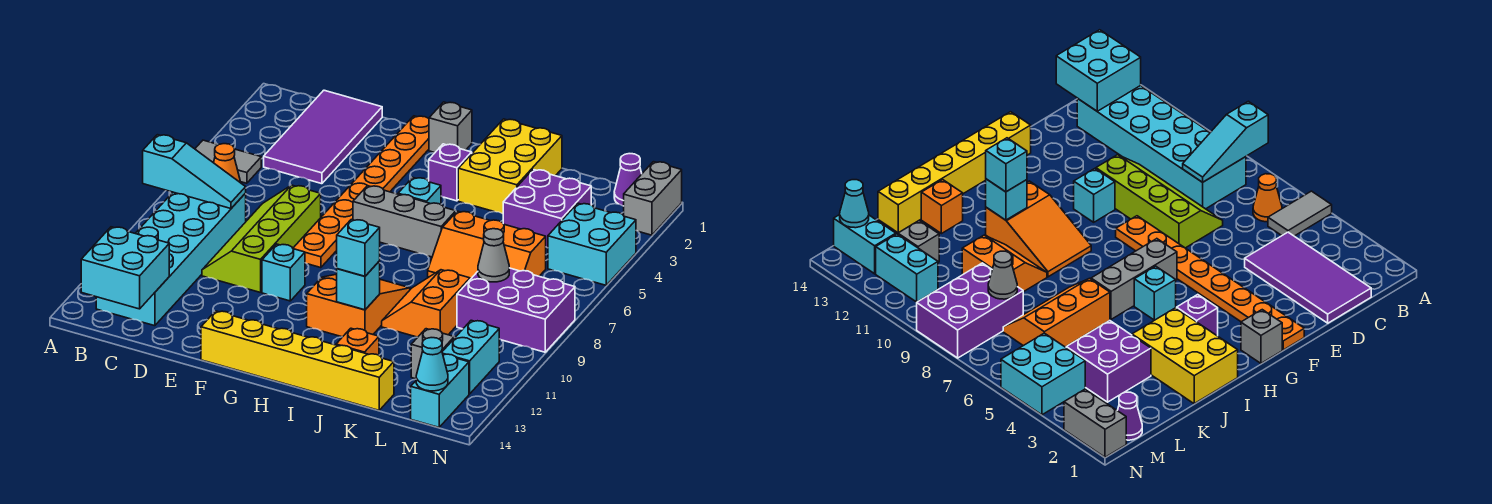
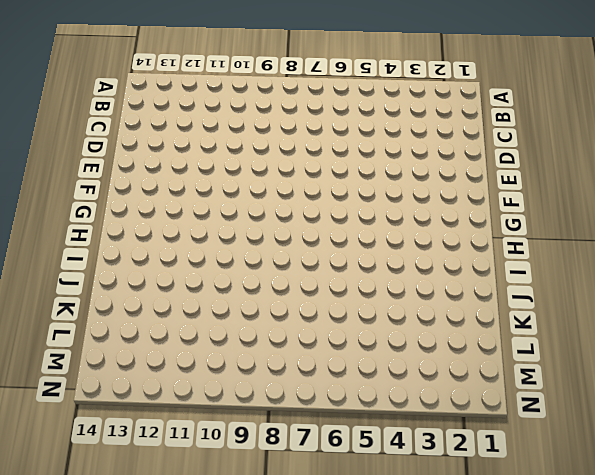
none -> grey tile A5:B5 level 1
none -> orange cone B6 level 1
none -> cyan brick B8:C13 level 1
none -> purple tile C1:D4 level 1

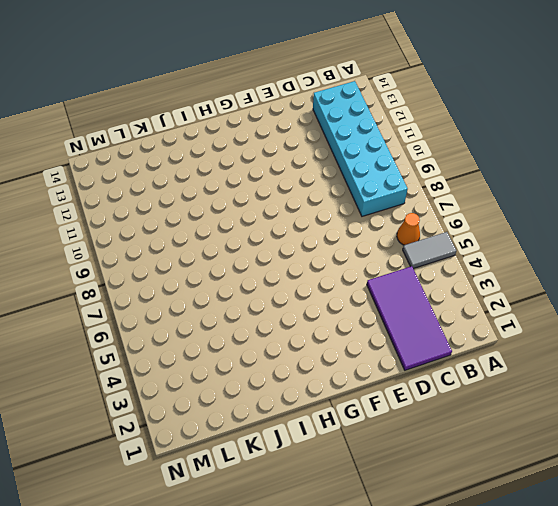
none -> lime slope D7:E10 level 1 top E
none -> orange plate F1:F8 level 1
none -> cyan brick F10 level 1
none -> yellow brick F14:K14 level 1

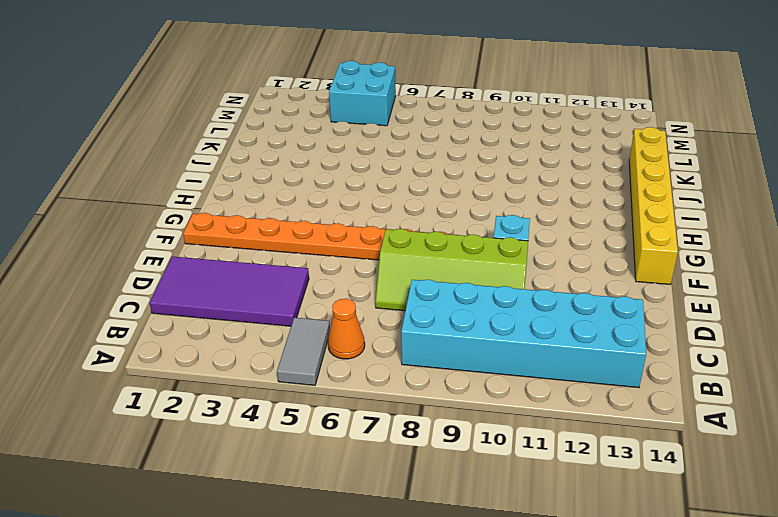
none -> grey brick G1 level 1
none -> grey brick G6:I6 level 1
none -> purple brick H3 level 1
none -> cyan brick H5 level 1

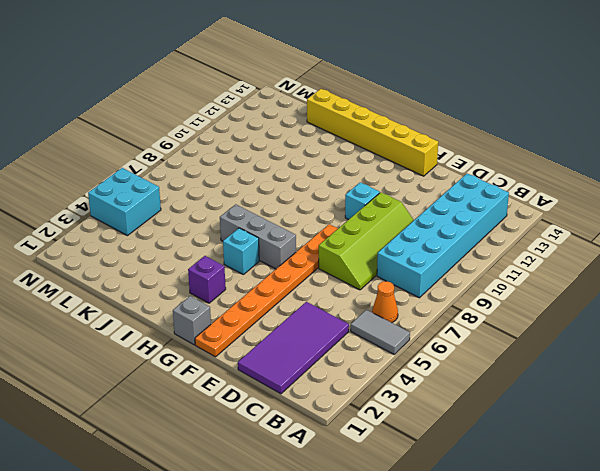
none -> orange slope H9:I11 level 1 top 11
none -> yellow brick I1:J3 level 1
none -> orange slope J6:L7 level 1 top 6
none -> orange slope J9:K10 level 1 top K

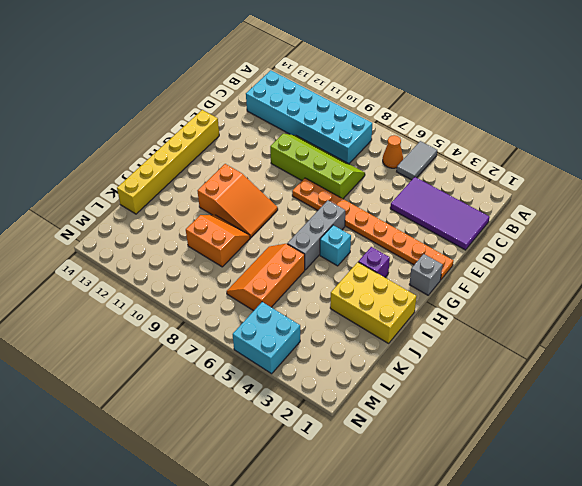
none -> cyan brick F10 level 1
none -> orange brick J13 level 1
none -> purple brick K3:L4 level 1
none -> purple brick L8:N9 level 1

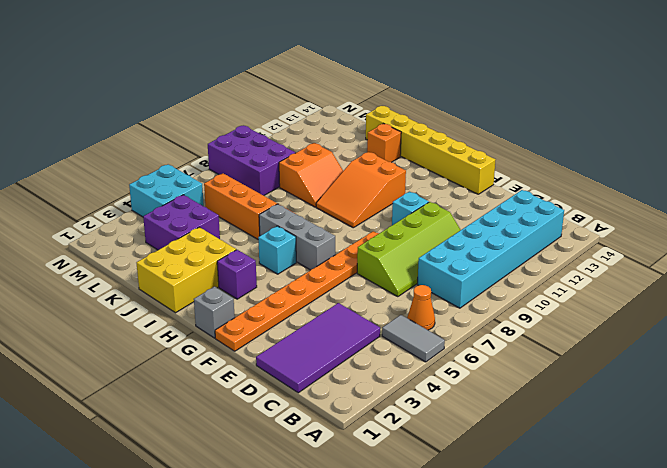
none -> grey brick L12 level 1
none -> purple cone M1 level 1
none -> cyan brick M11:M12 level 1
none -> cyan brick M13:M14 level 1

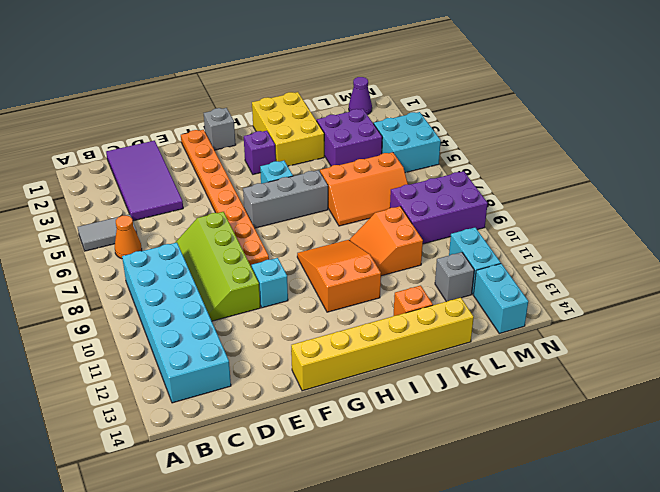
none -> grey brick N1:N2 level 1
none -> cyan slope A8:C8 level 2 top A
none -> cyan brick B13:C14 level 2
none -> cyan brick I11 level 2

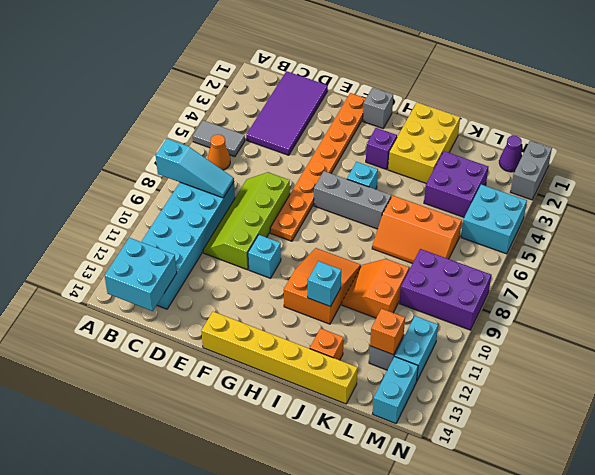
orange brick L12 level 2 -> none
none -> grey cone L8 level 2
none -> cyan cone M14 level 2
none -> cyan brick I11 level 3

